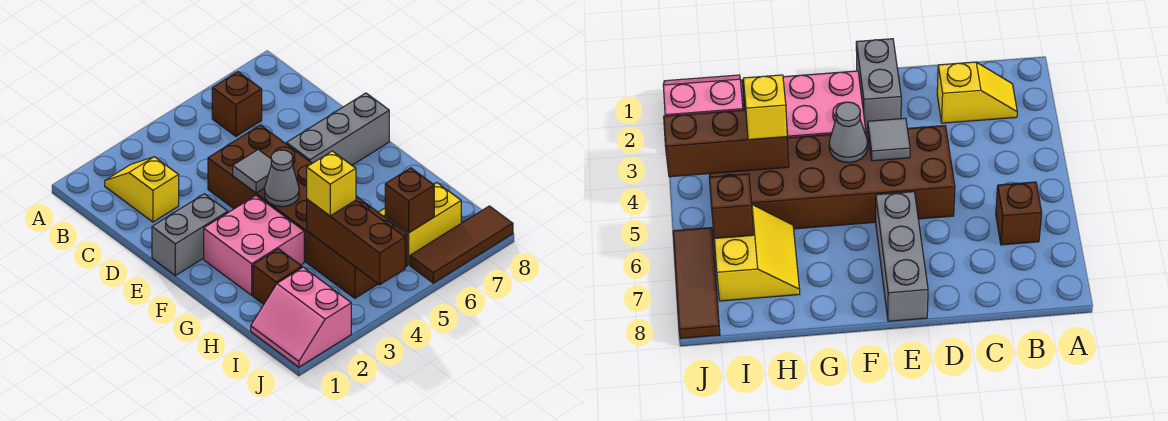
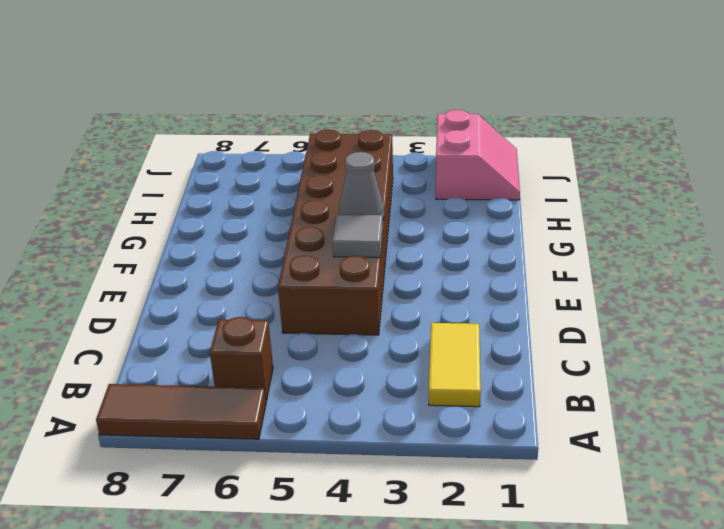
brown tile A6:A8 level 1 -> brown tile J6:J8 level 1
yellow tile B2:C2 level 1 -> yellow slope B2:C2 level 1 top C
none -> grey brick E1:E2 level 1
none -> grey brick E6:E8 level 1
none -> pink brick F2:G3 level 1

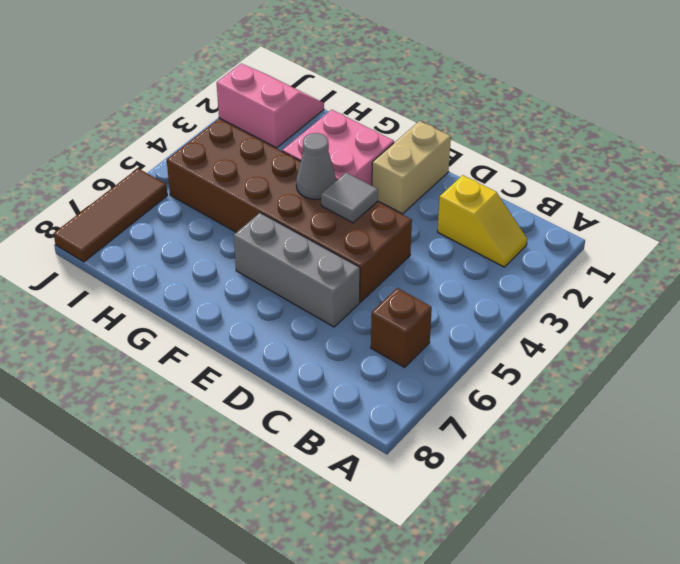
grey brick D6:F6 level 1 -> grey brick E6:E8 level 1
tan brick E1:E2 level 1 -> grey brick E1:E2 level 1
none -> brown brick H2 level 1
none -> yellow slope H6:I7 level 1 top I
none -> brown brick H4:J4 level 2

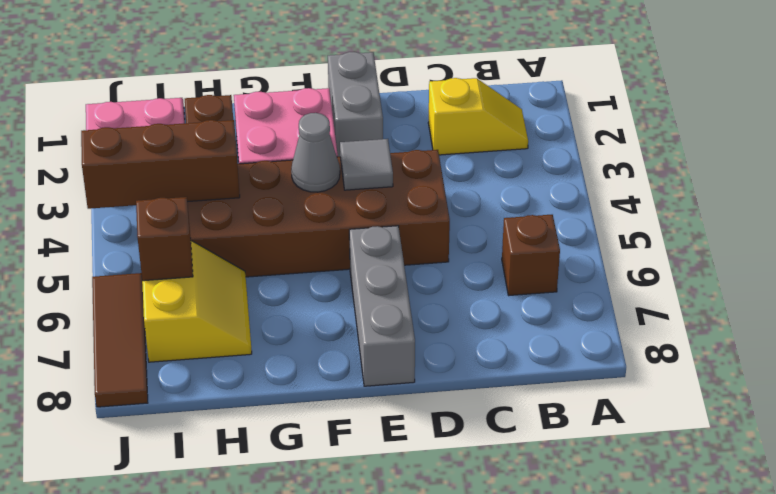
none -> yellow brick H4 level 3

